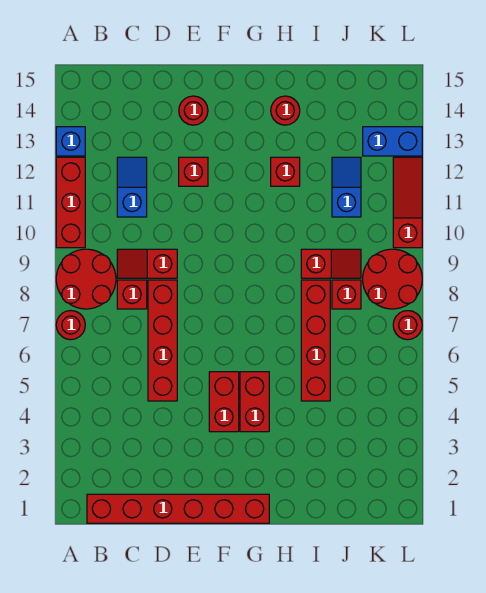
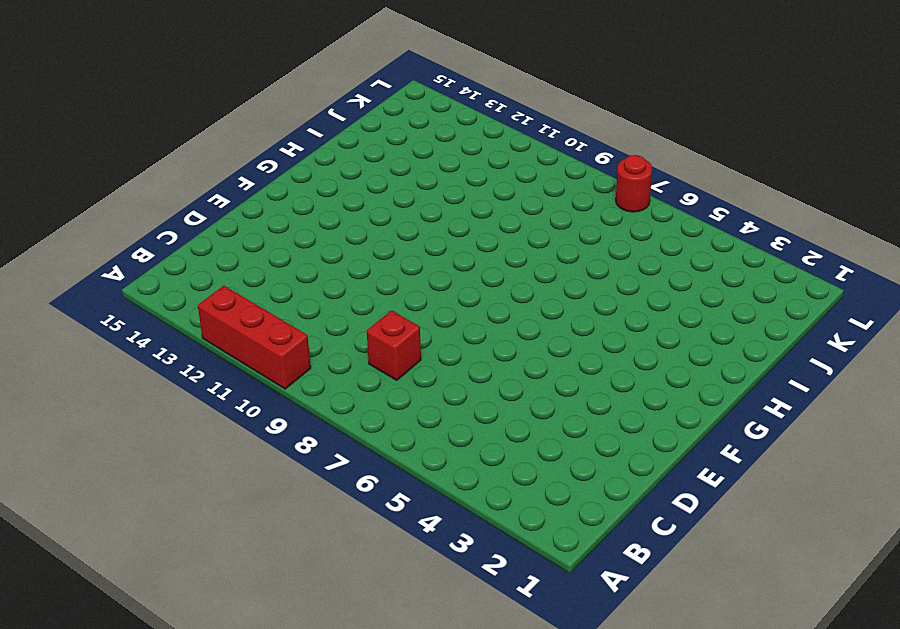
none -> red round brick A7 level 1
none -> red round brick A8:B9 level 1
none -> blue brick A13 level 1

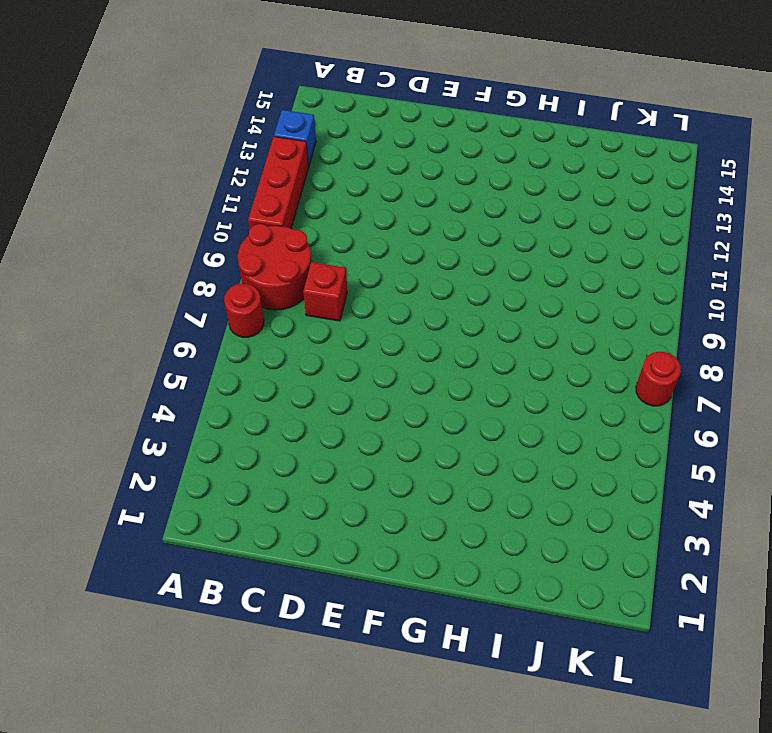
none -> red brick B1:G1 level 1
none -> red slope C9:D9 level 1 top D
none -> blue slope C11:C12 level 1 top 11

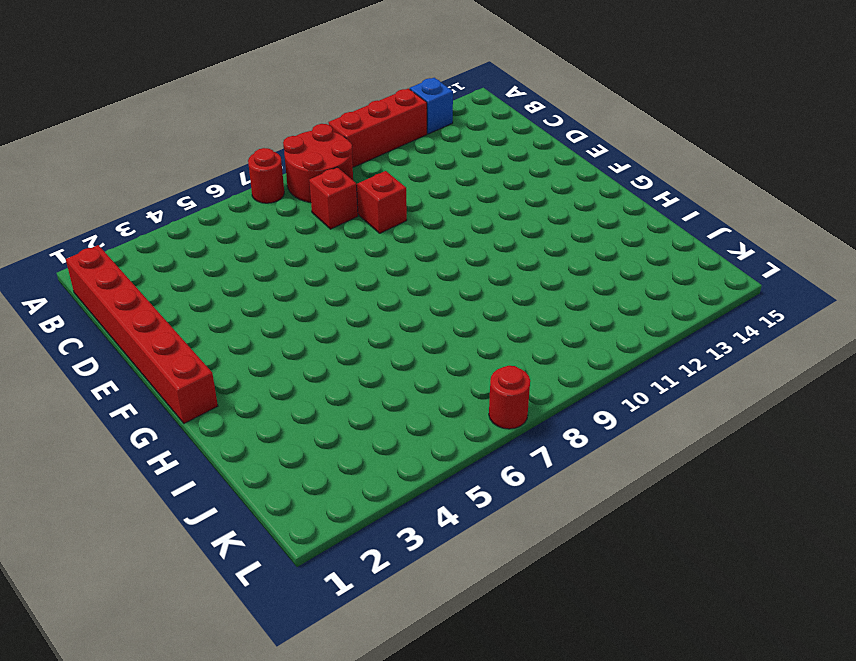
none -> blue slope C11:C12 level 1 top 11
none -> red brick D5:D8 level 1
none -> red brick E12 level 1

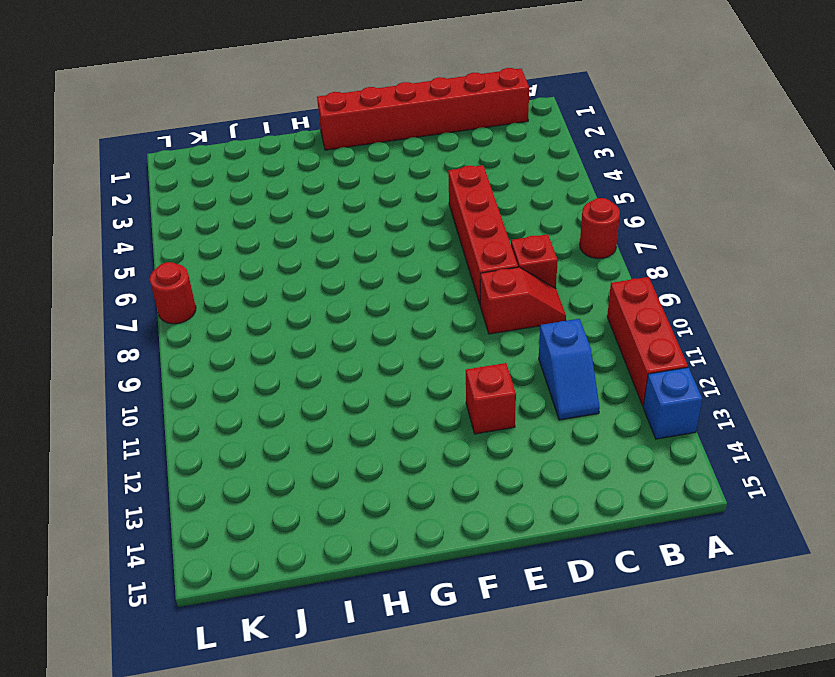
none -> red round brick A8:B9 level 1
none -> red round brick E14 level 1
none -> red brick F4:F5 level 1

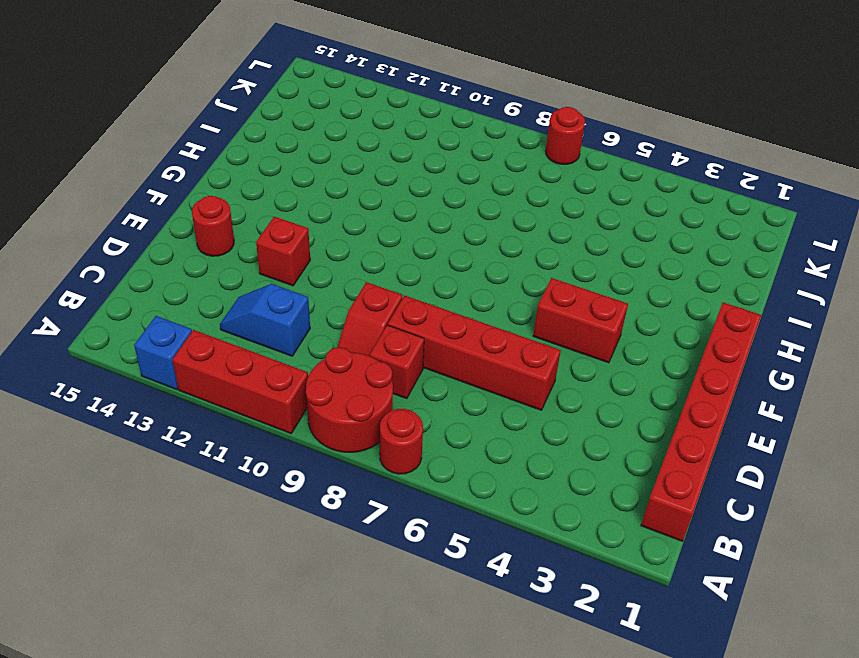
none -> red brick G4:G5 level 1
none -> red brick H12 level 1
none -> red round brick H14 level 1

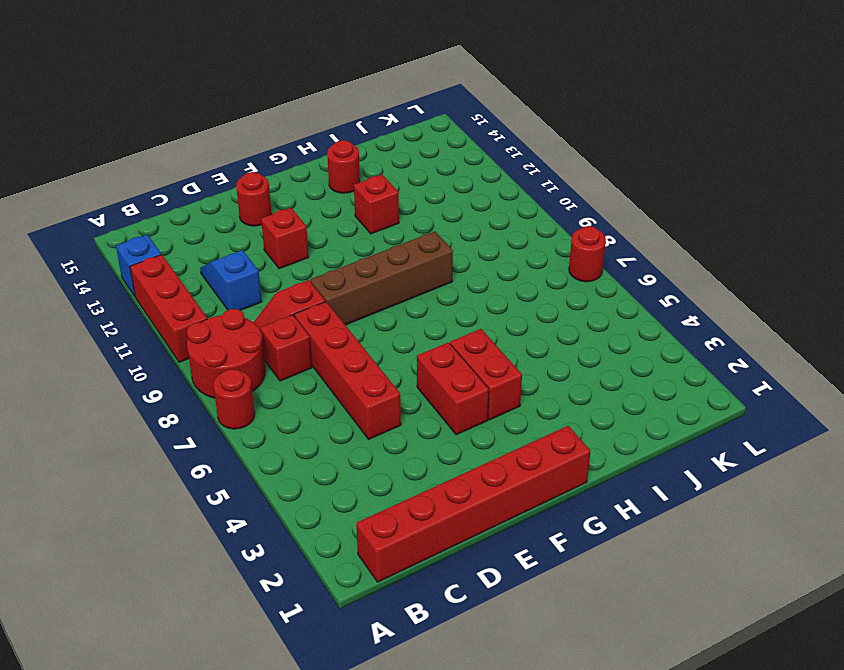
brown brick E9:H9 level 1 -> none
none -> red brick I5:I8 level 1
none -> red slope I9:J9 level 1 top I
none -> red brick J8 level 1

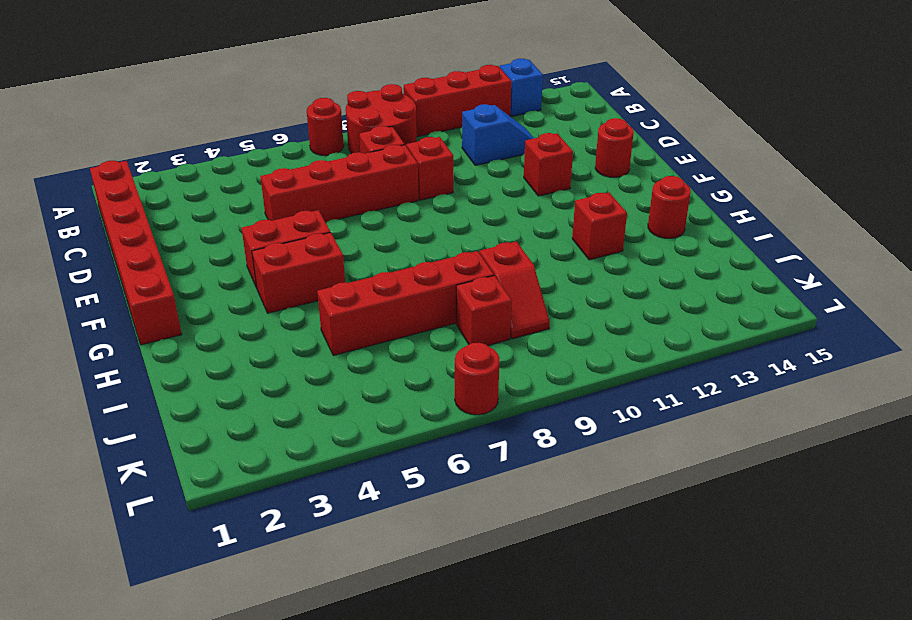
none -> blue slope J11:J12 level 1 top 11
none -> red round brick K8:L9 level 1
none -> blue brick K13:L13 level 1

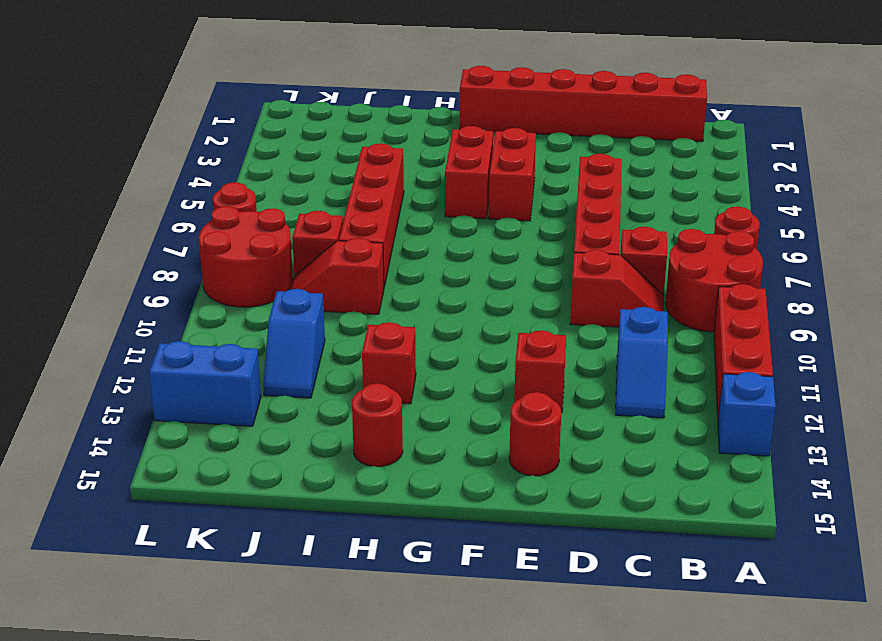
none -> red slope L10:L12 level 1 top 10

